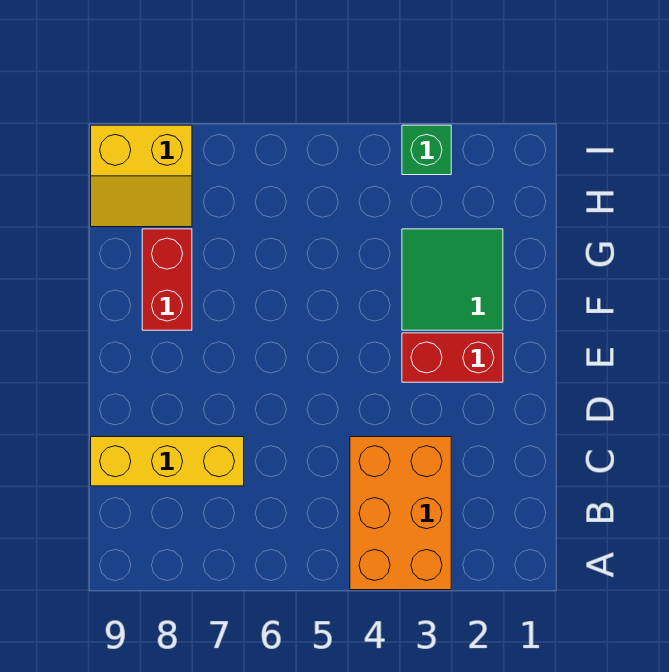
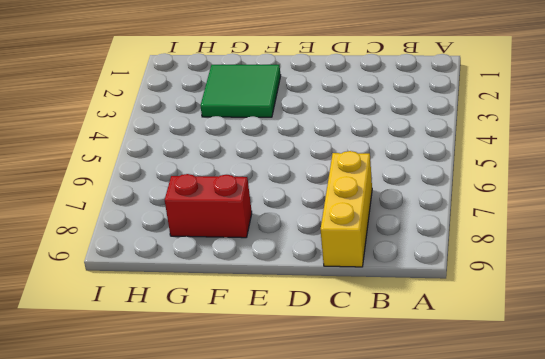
none -> orange brick A3:C4 level 1
none -> red brick E2:E3 level 1

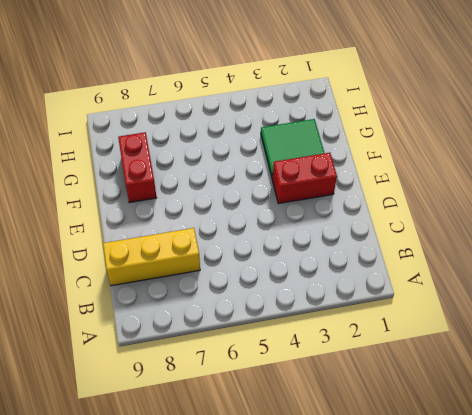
none -> orange brick A3:C4 level 1
none -> yellow slope H8:I9 level 1 top I

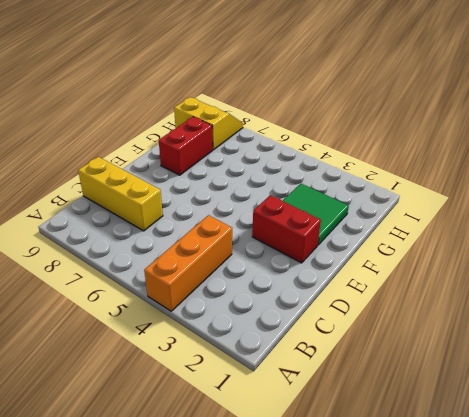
orange brick A4:C4 level 1 -> orange brick A3:C4 level 1
yellow slope H8:I9 level 1 top H -> yellow slope H8:I9 level 1 top I
none -> green brick I3 level 1

